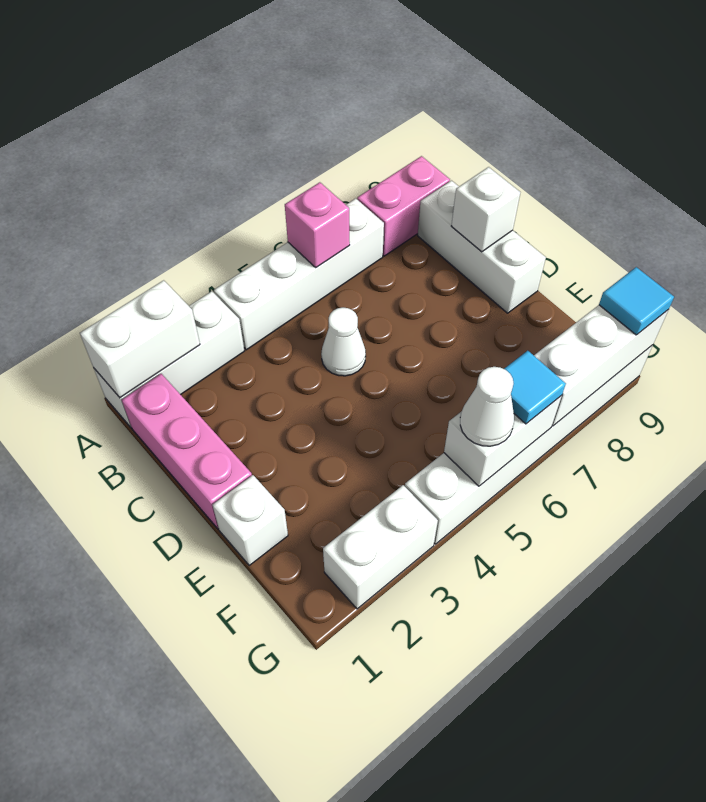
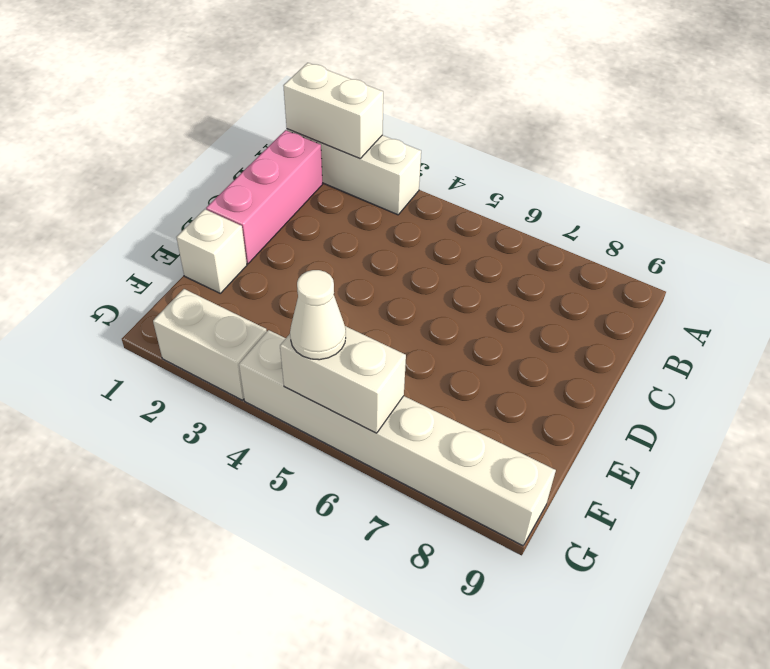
none -> white brick A4:A7 level 1
none -> pink brick A8:A9 level 1
none -> white brick B9:D9 level 1

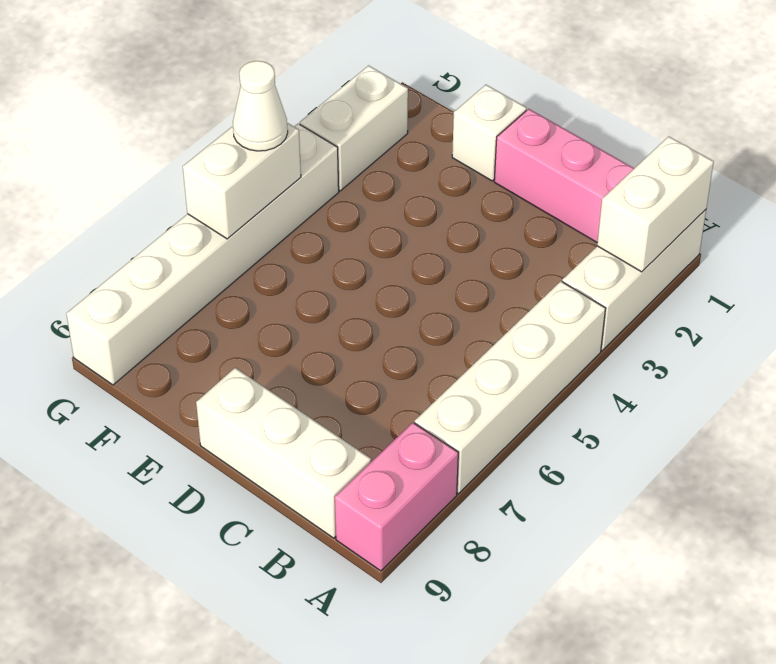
none -> white cone C5 level 1
none -> pink brick A6 level 2
none -> white brick C9 level 2

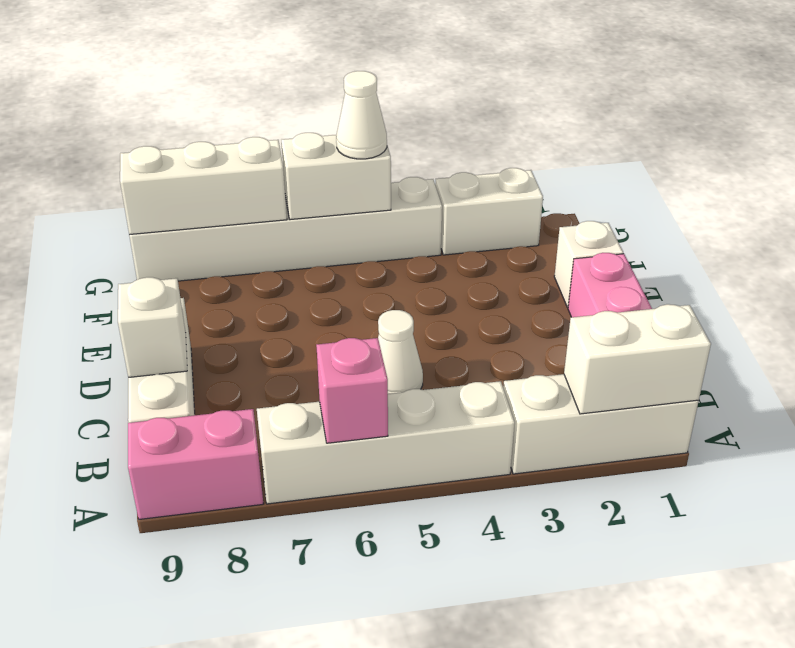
none -> cyan tile G6 level 3
none -> cyan tile G9 level 3

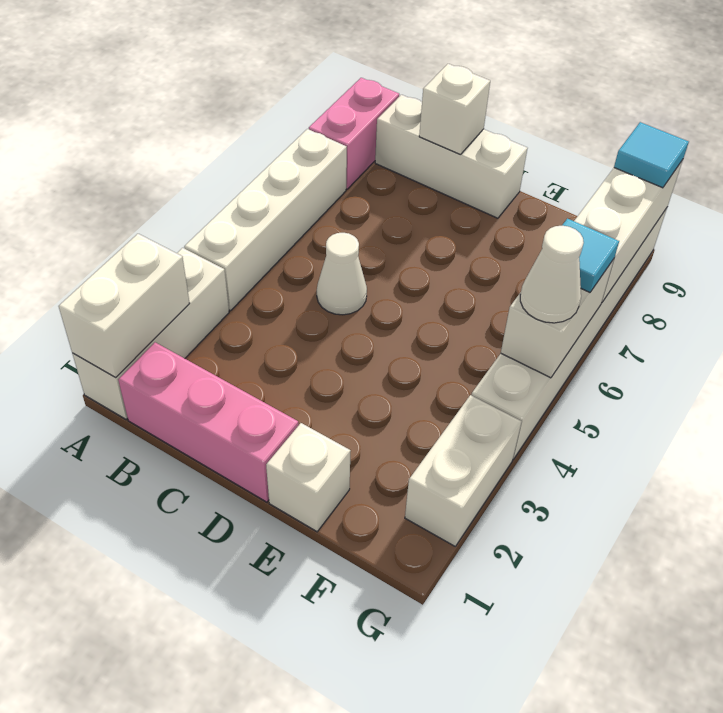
none -> pink brick A6 level 2

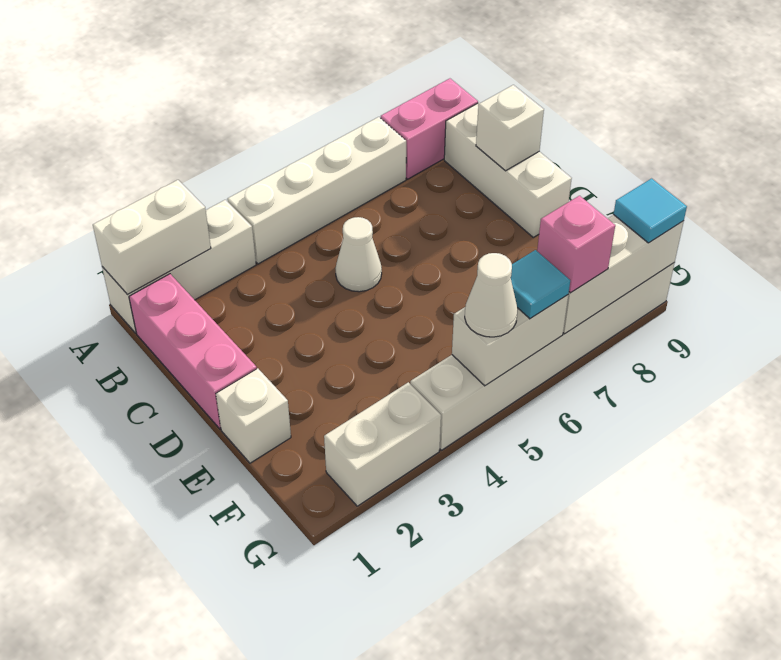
pink brick G7 level 3 -> pink brick A6 level 2

